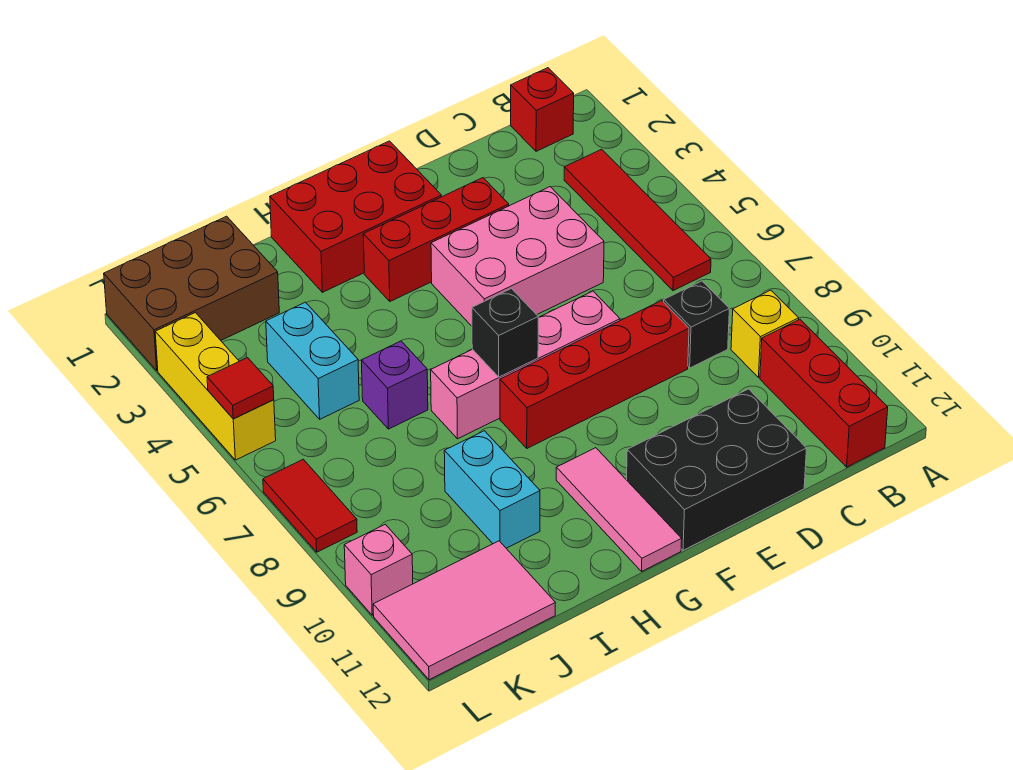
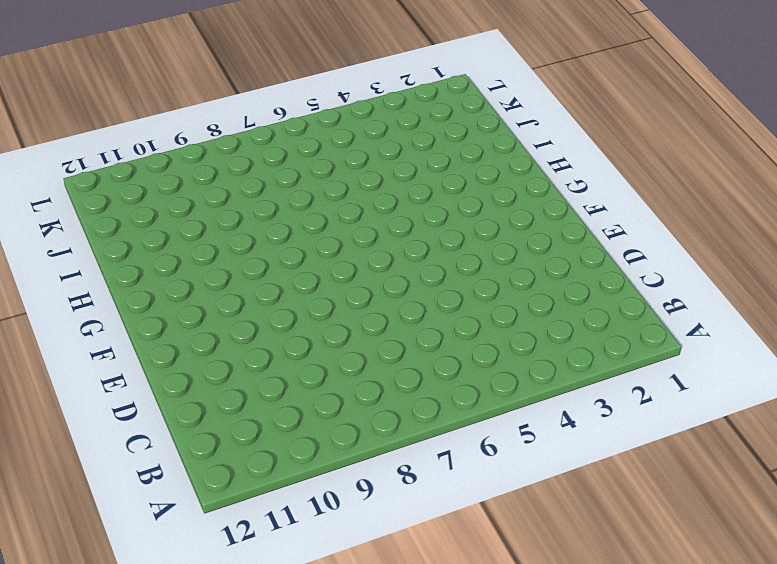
none -> red brick B1 level 1
none -> red tile B3:B6 level 1
none -> yellow brick B9 level 1

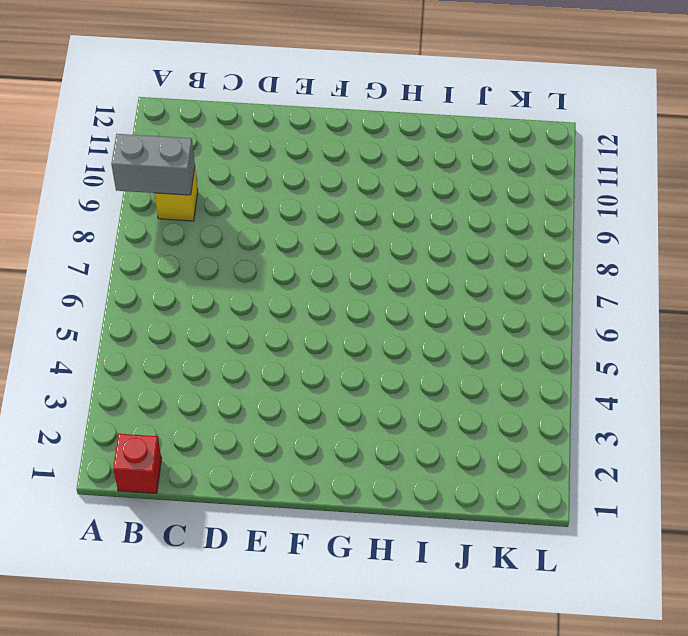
grey brick A9:B9 level 2 -> none
none -> red tile B3:B6 level 1
none -> red brick B10:B12 level 1
none -> black brick C8 level 1

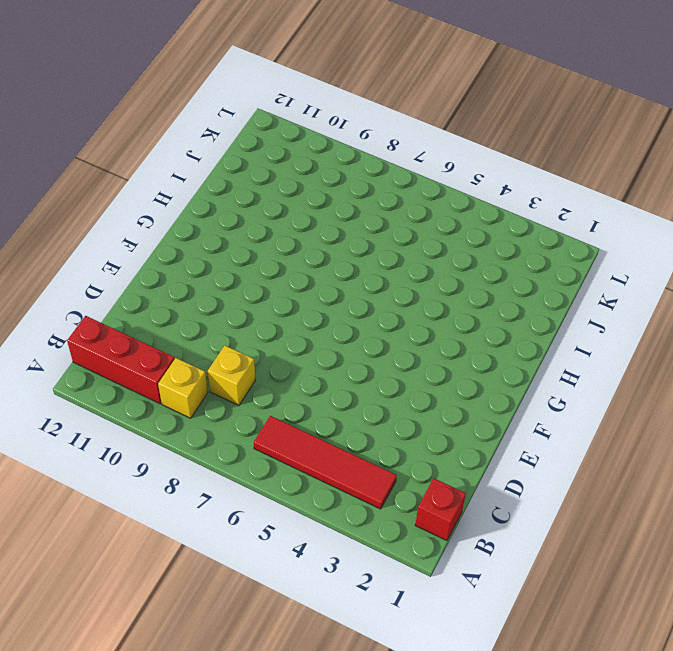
yellow brick C8 level 1 -> black brick C8 level 1
none -> pink brick D4:F5 level 1
none -> red brick D8:G8 level 1
none -> black brick D11:F12 level 1

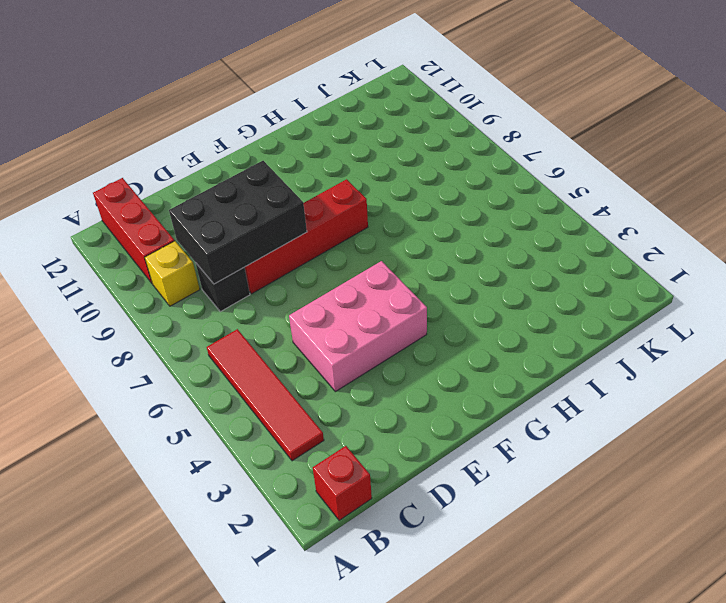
black brick C8:E9 level 2 -> black brick D11:F12 level 1
none -> red brick E3:G3 level 1
none -> pink brick E7:H7 level 1
none -> red brick F1:H2 level 1

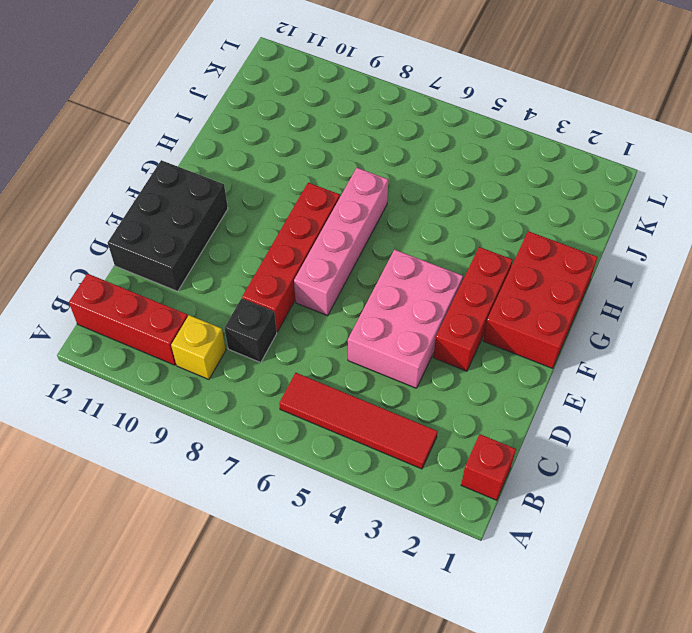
none -> pink tile G10:G12 level 1
none -> purple brick I6 level 1
none -> cyan brick I9:I10 level 1

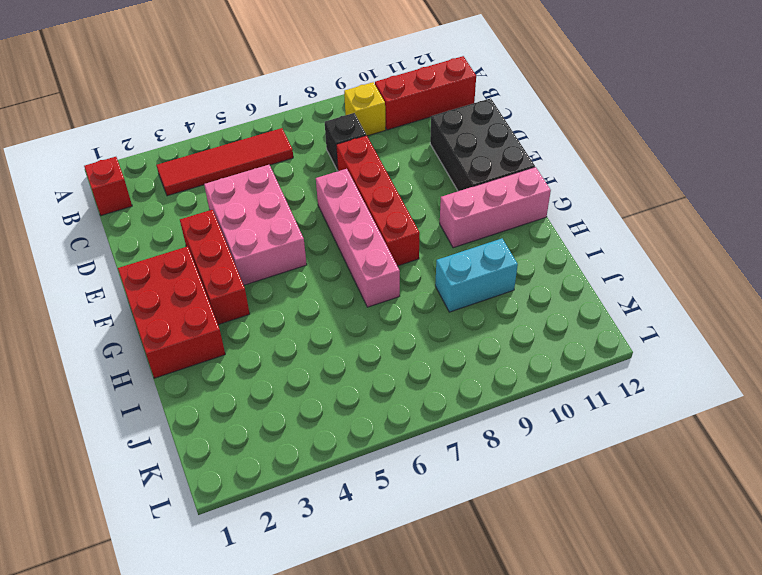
pink brick G10:G12 level 1 -> pink tile G10:G12 level 1
none -> purple brick I6 level 1
none -> brown brick J1:L2 level 1
none -> cyan brick J4:J5 level 1

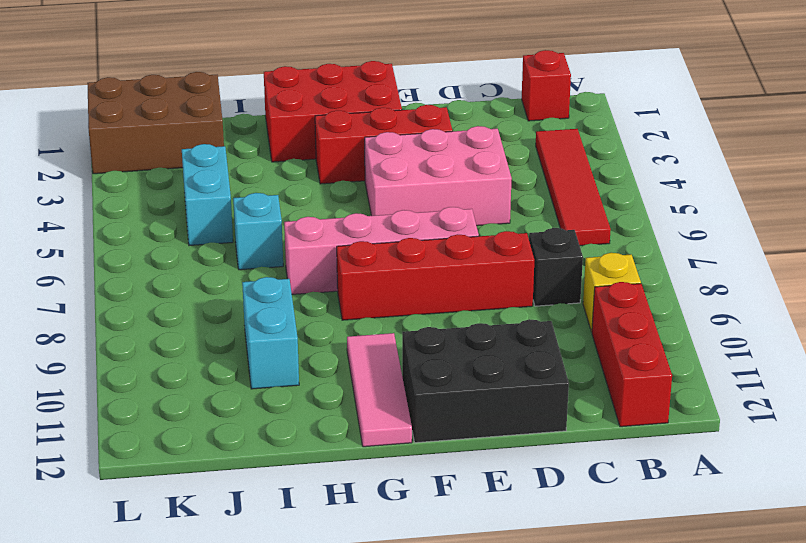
cyan brick I6 level 1 -> purple brick I6 level 1
none -> pink tile J11:L12 level 1
none -> yellow brick L3:L5 level 1
none -> red tile L7:L8 level 1

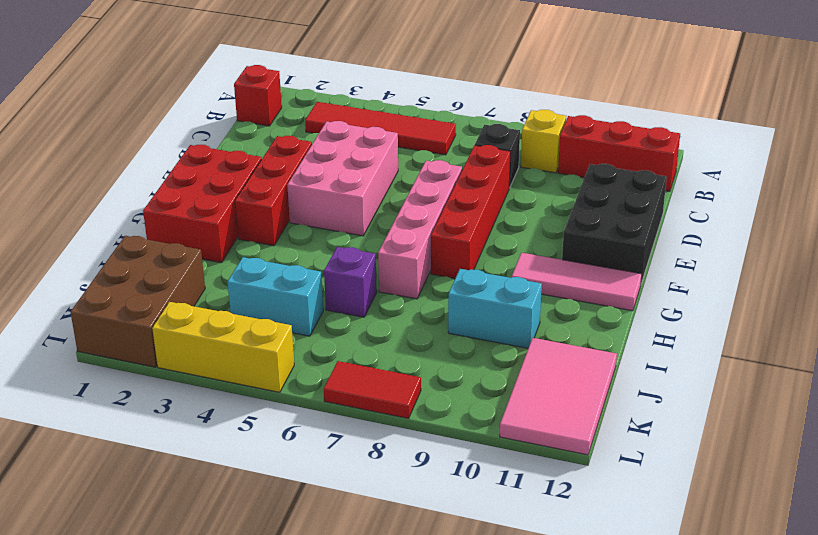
none -> pink brick L10 level 1
none -> black brick G7 level 2
none -> red tile L5 level 2

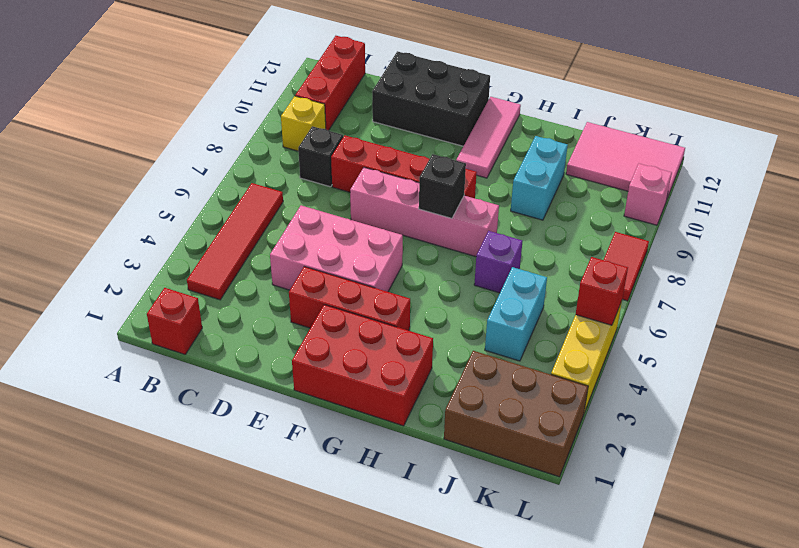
red brick L5 level 2 -> red tile L5 level 2

